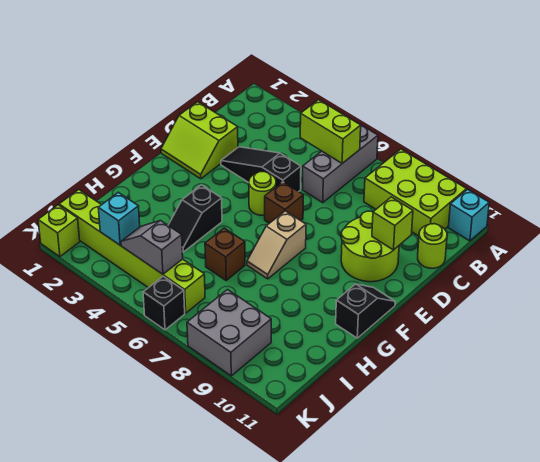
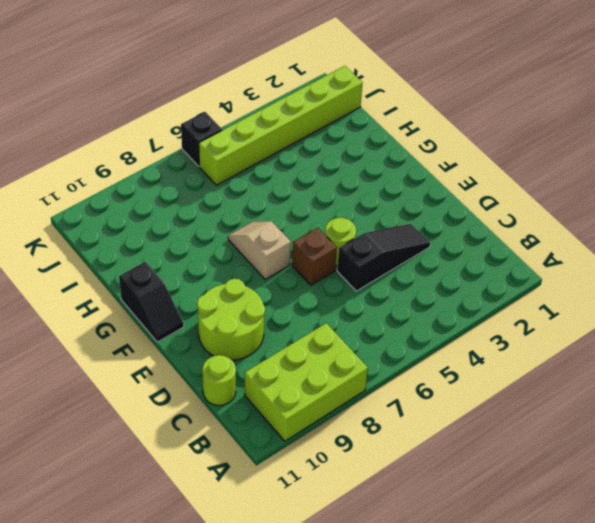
none -> grey brick A6:C6 level 1
none -> cyan brick A11 level 1
none -> lime slope D1:E2 level 1 top D

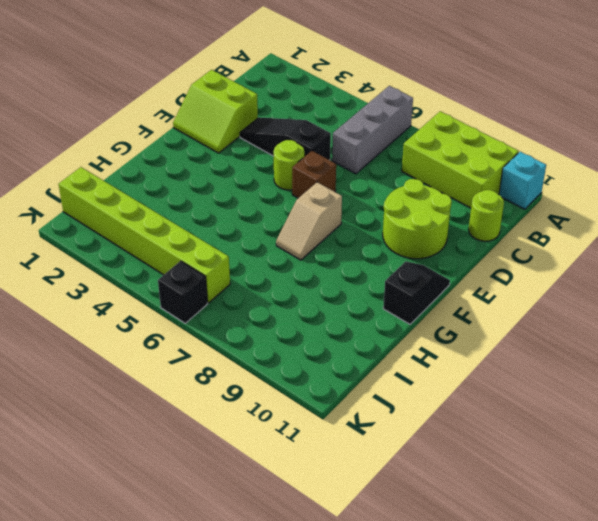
none -> black slope G4:H4 level 1 top G
none -> brown brick H6 level 1
none -> grey brick J8:K9 level 1

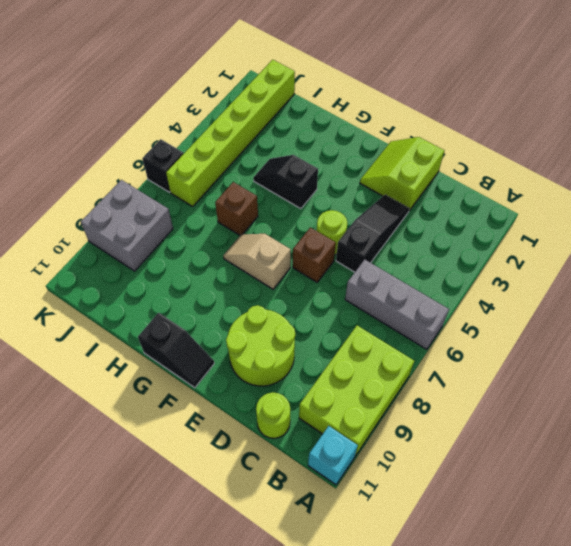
none -> lime brick K1 level 1
none -> lime brick B5:B6 level 2
none -> lime brick D10 level 2

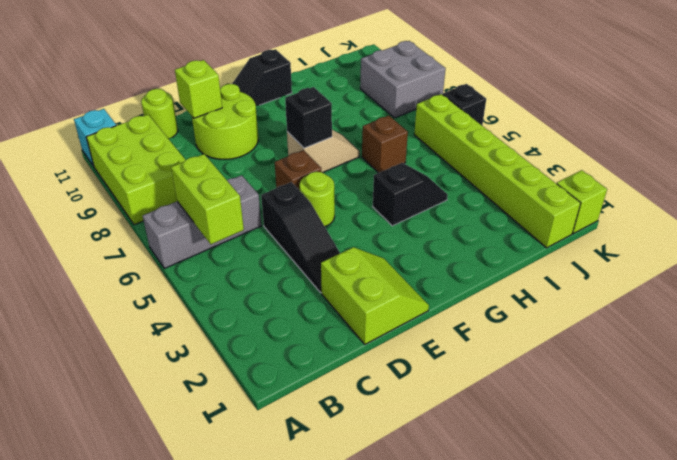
black brick F7 level 2 -> none
none -> cyan brick J3 level 2
none -> grey slope J4:J5 level 2 top 5

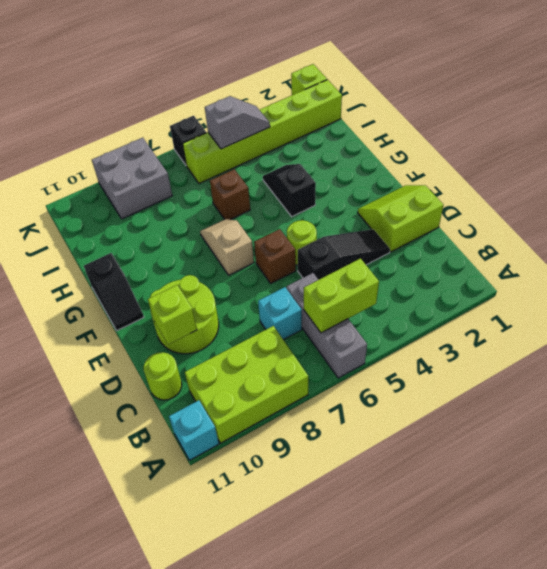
cyan brick C7 level 1 -> cyan brick J3 level 2

